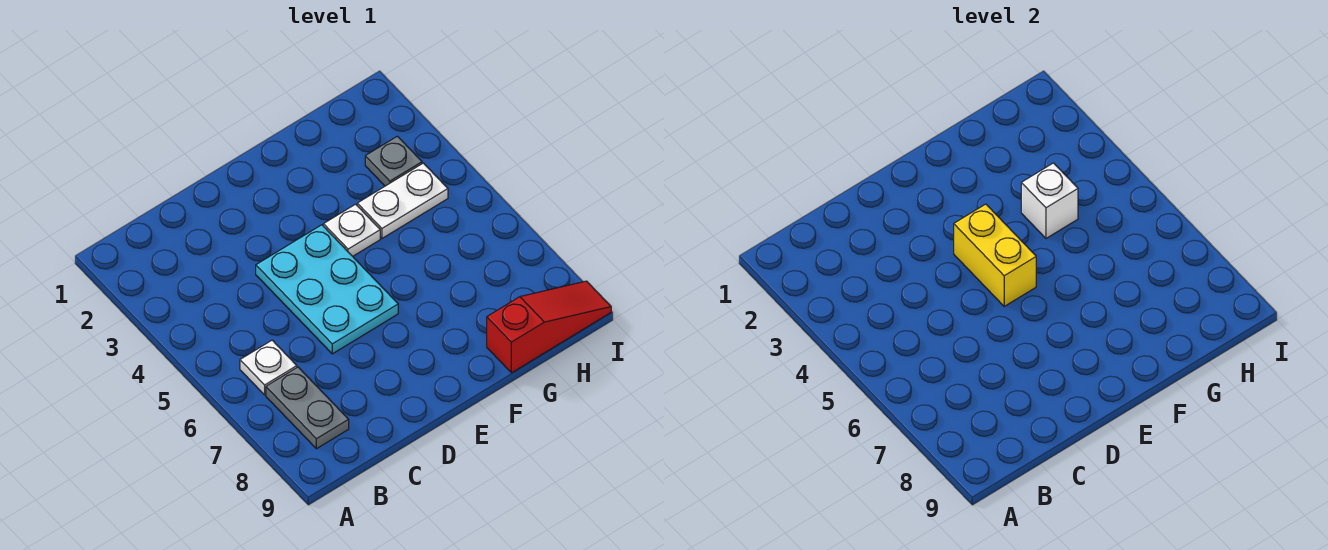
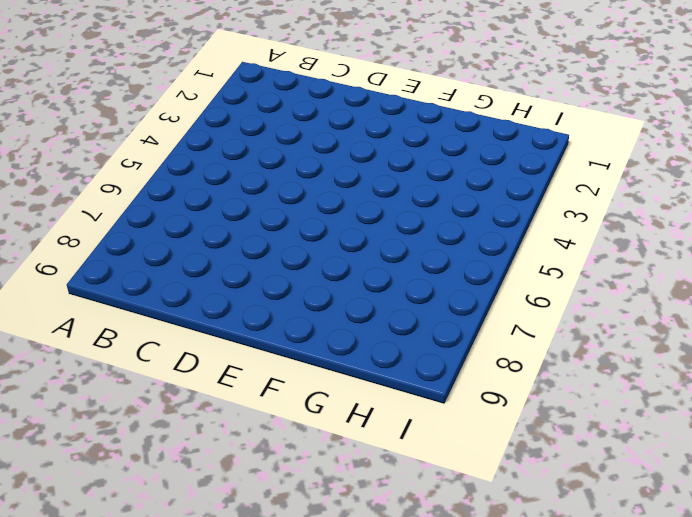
none -> white plate B6 level 1
none -> grey plate B7:B8 level 1

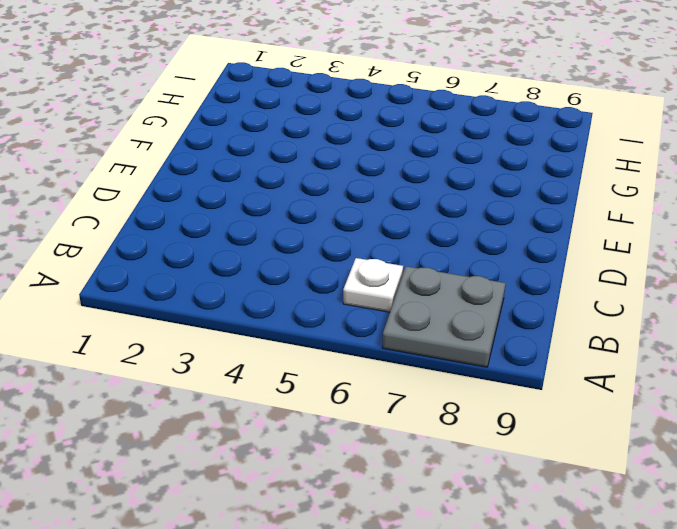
grey plate A7:B8 level 1 -> grey plate B7:B8 level 1
none -> cyan plate D4:E6 level 1
none -> white plate F4 level 1

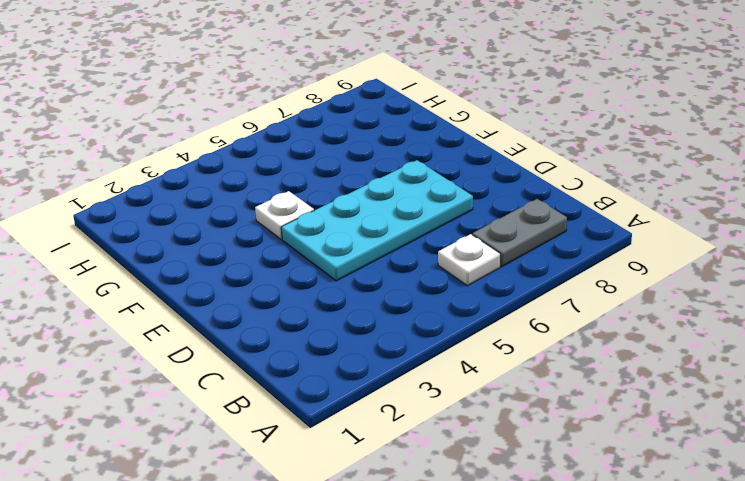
cyan plate D4:E7 level 1 -> cyan plate D4:E6 level 1
none -> white plate G4:H4 level 1
none -> red slope G9:I9 level 1 top G

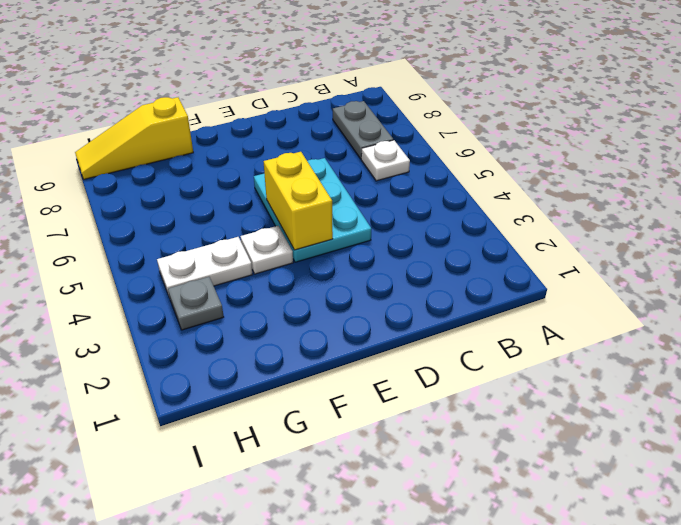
yellow slope G9:I9 level 1 top G -> red slope G9:I9 level 1 top G
none -> white brick G4 level 2

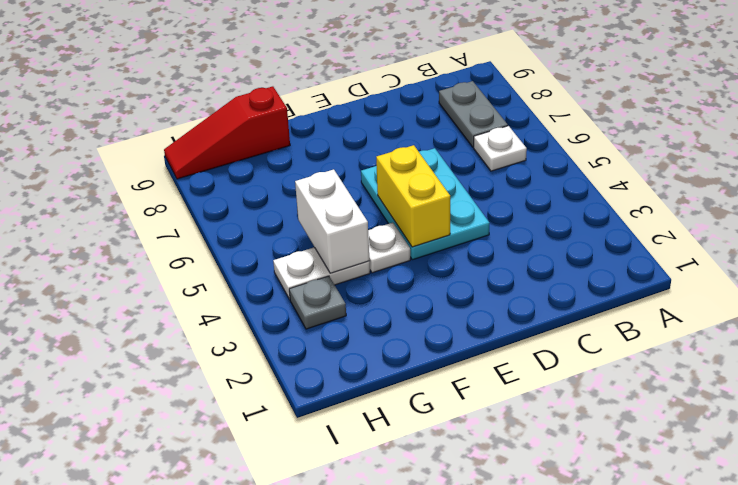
white brick G4:G5 level 2 -> white brick G4 level 2

